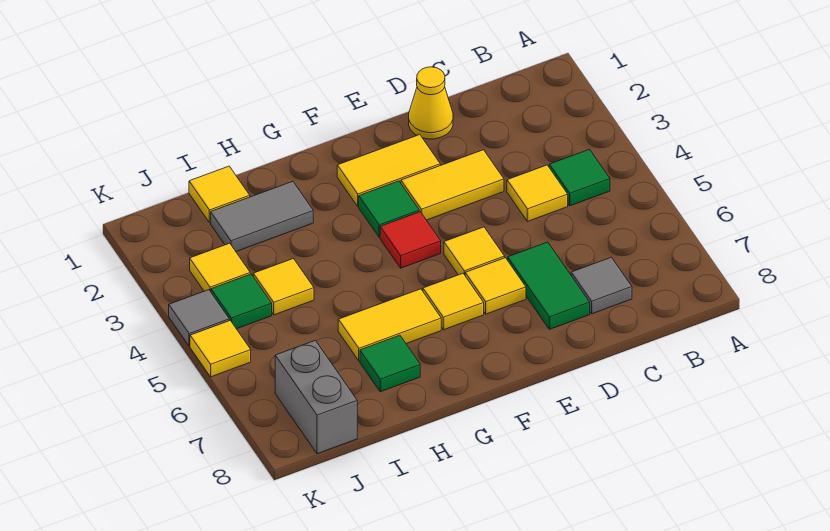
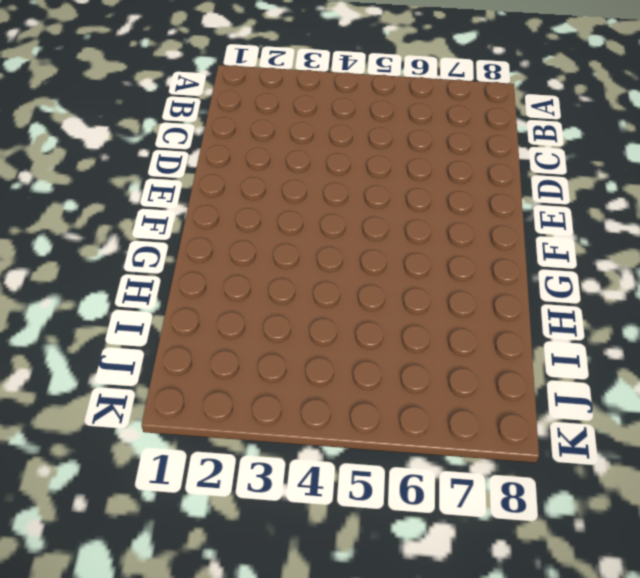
none -> green tile B4 level 1
none -> yellow tile C4 level 1
none -> grey tile C7 level 1

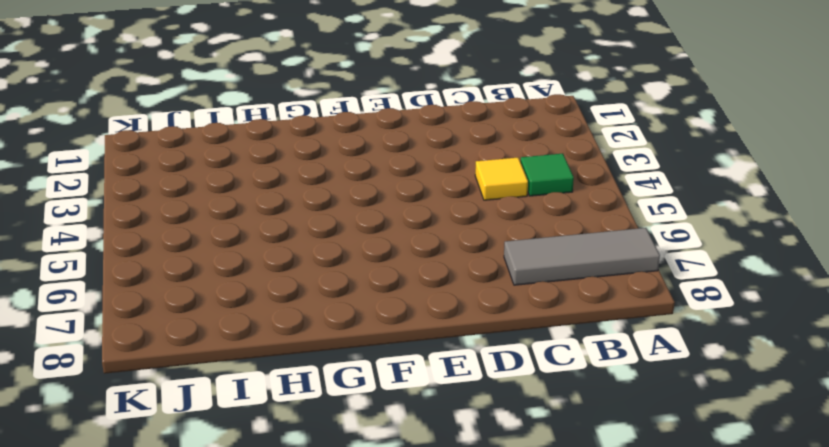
grey tile A7:C7 level 1 -> grey tile C7 level 1
none -> yellow cone D1 level 1
none -> yellow tile D3:E3 level 1
none -> green tile D6:D7 level 1

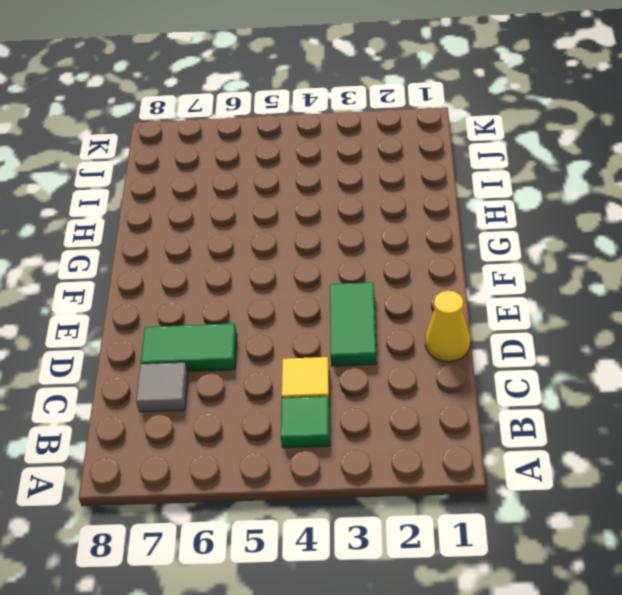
green tile D3:E3 level 1 -> yellow tile D3:E3 level 1
none -> yellow tile E2:F2 level 1
none -> yellow tile E5 level 1
none -> yellow tile E6 level 1

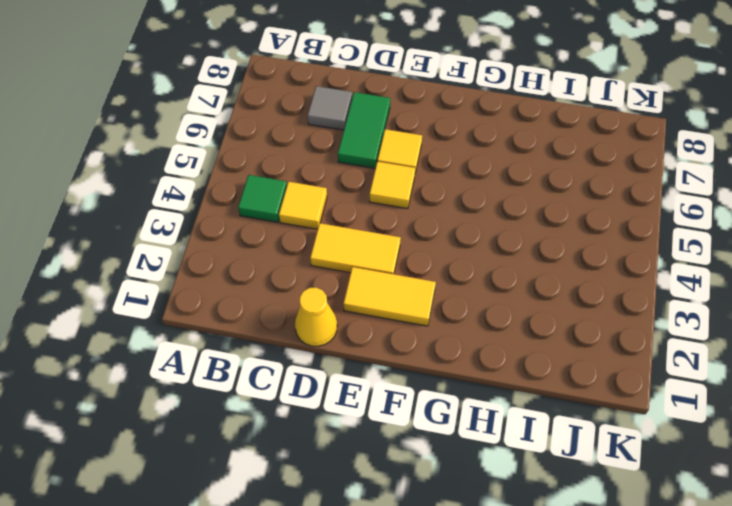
none -> green tile F3 level 1
none -> red tile F4 level 1
none -> yellow tile F6 level 1

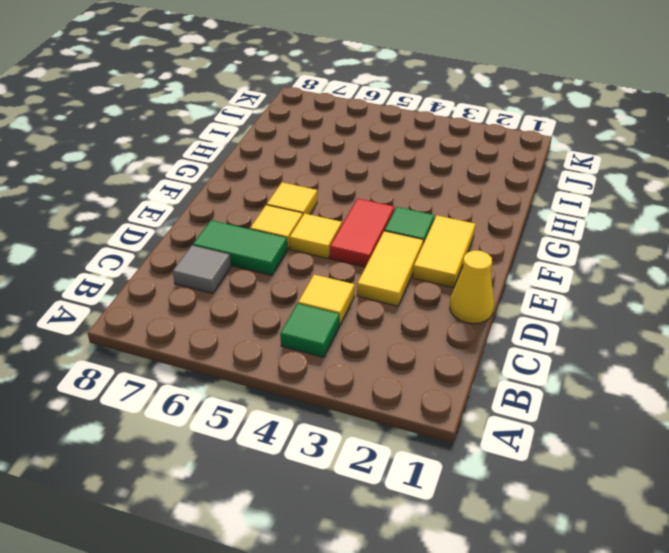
red tile E4:F4 level 1 -> red tile F4 level 1
none -> yellow tile G6:H6 level 1
none -> grey tile H2:I2 level 1
none -> green tile H7 level 1

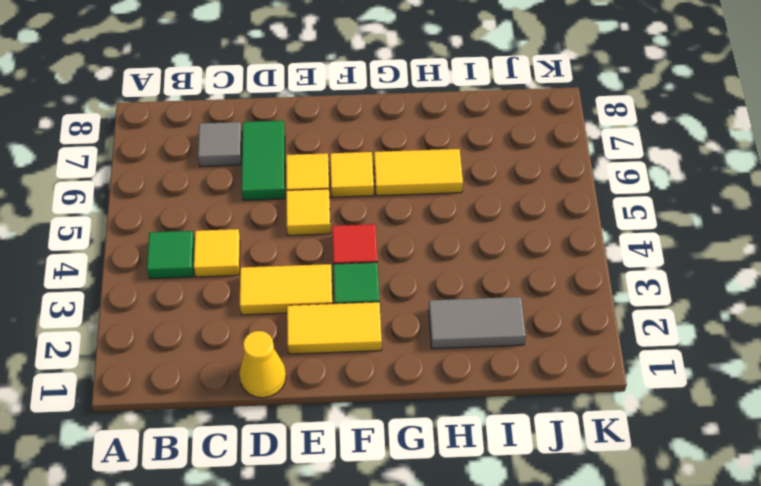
none -> green tile H7 level 1
none -> yellow tile I1 level 1
none -> yellow tile I4 level 1

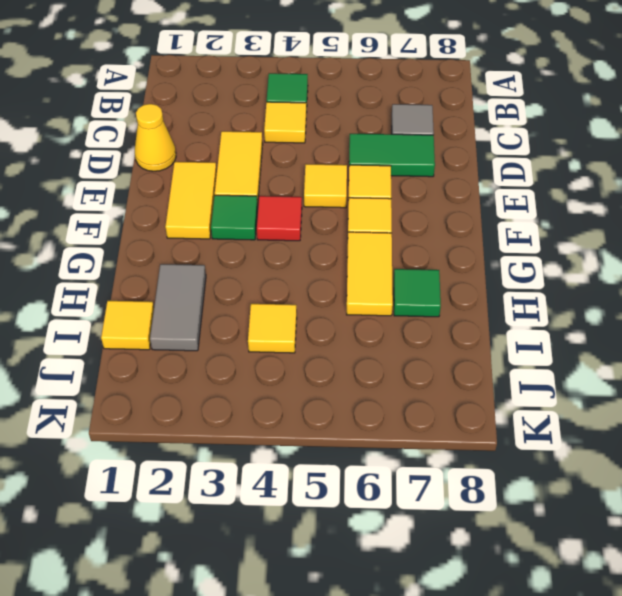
none -> yellow tile J3 level 1
none -> green tile J4 level 1
none -> grey brick J7:J8 level 1

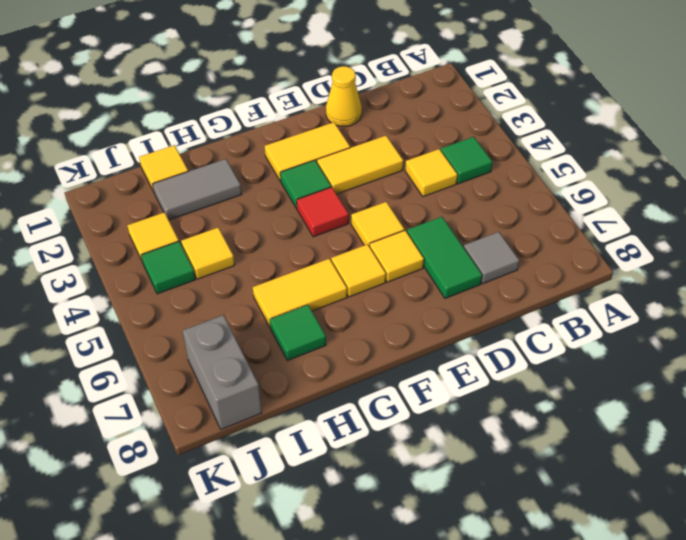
none -> grey tile K4 level 1
none -> yellow tile K5 level 1

